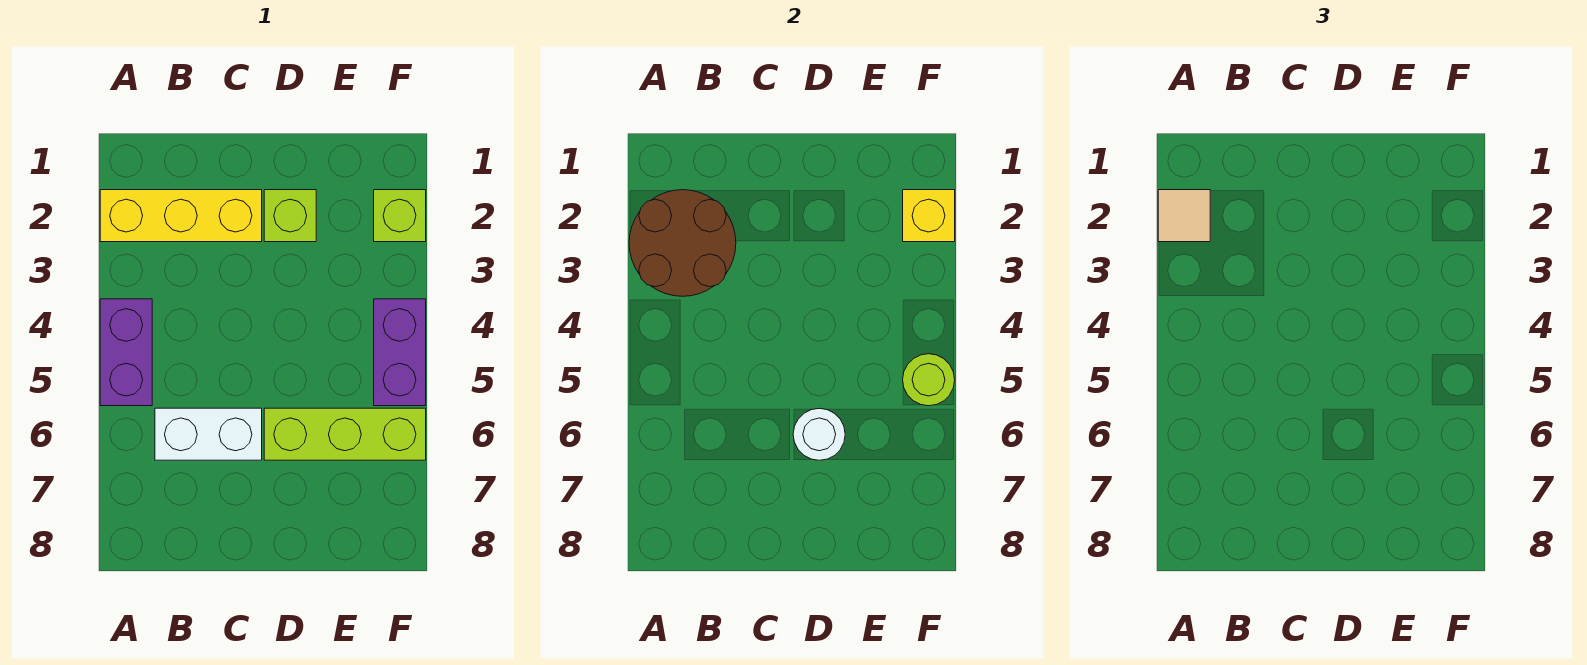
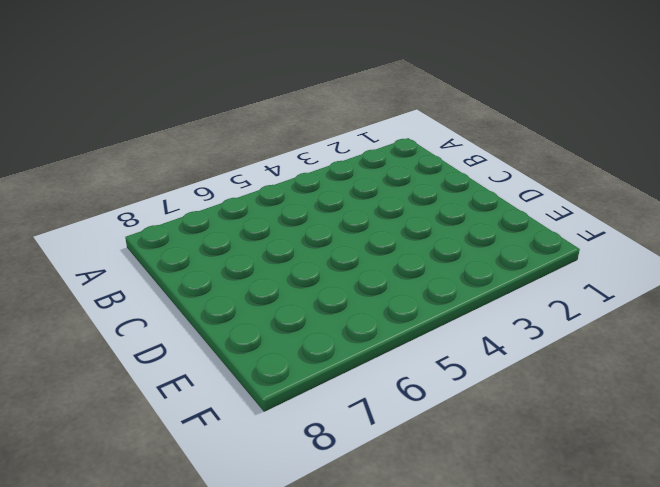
none -> yellow brick A2:C2 level 1
none -> purple brick A4:A5 level 1
none -> white brick B6:C6 level 1

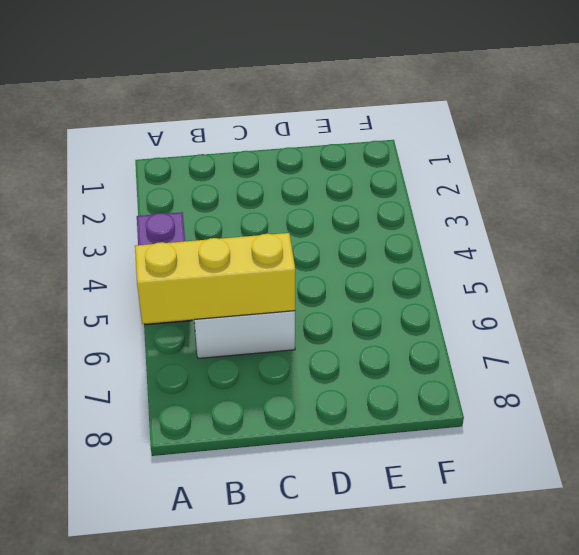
yellow brick A6:C6 level 2 -> yellow brick A2:C2 level 1
none -> lime brick D2 level 1
none -> lime brick D6:F6 level 1
none -> lime brick F2 level 1

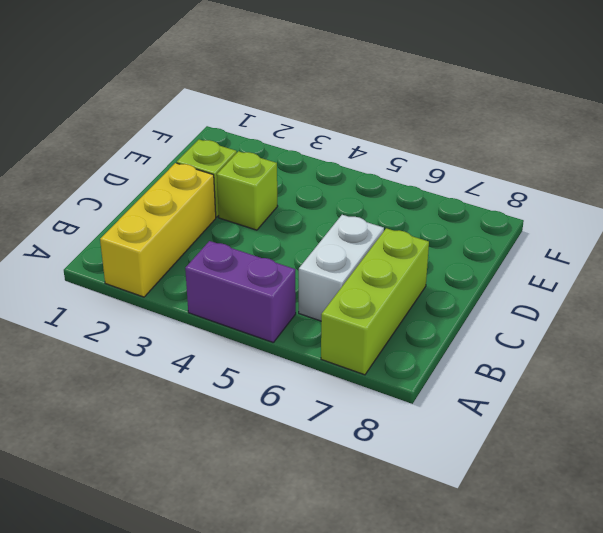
lime brick A7:C7 level 1 -> lime brick D6:F6 level 1
lime brick D3 level 1 -> lime brick F2 level 1
none -> purple brick F4:F5 level 1
none -> brown round brick A2:B3 level 2
none -> white round brick D6 level 2

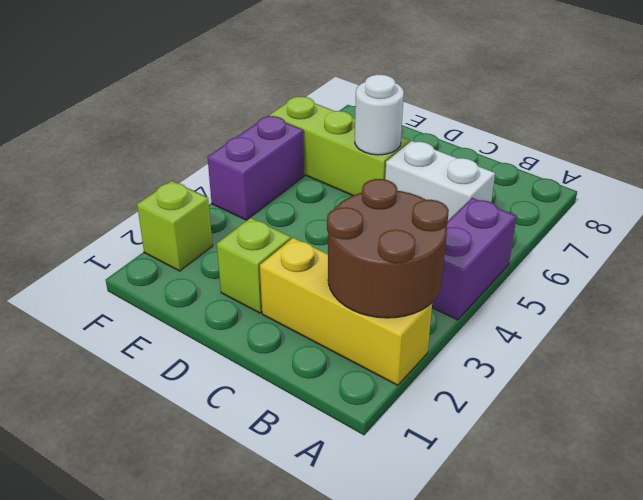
none -> yellow brick F2 level 2
none -> lime round brick F5 level 2
none -> tan tile A2 level 3

